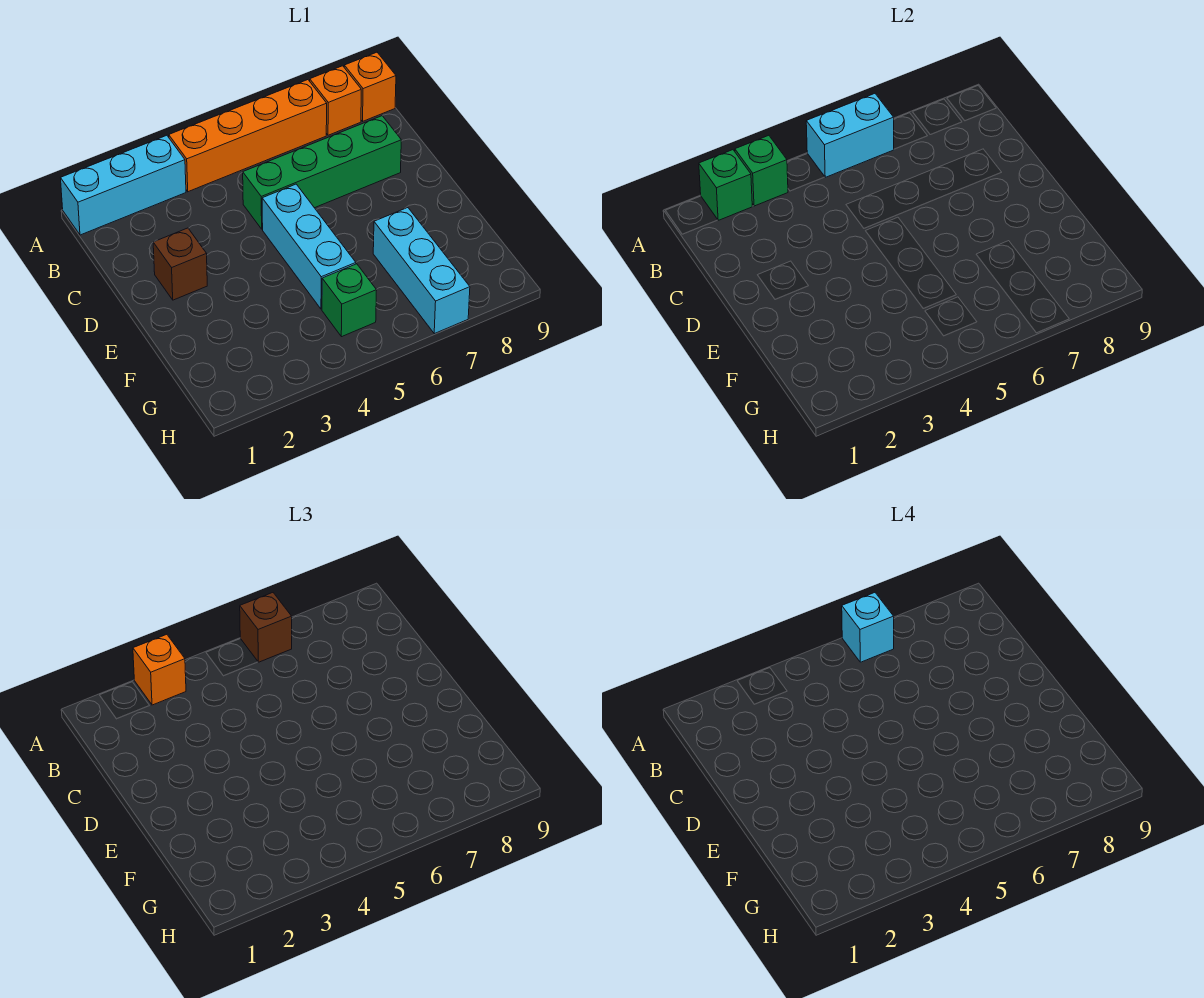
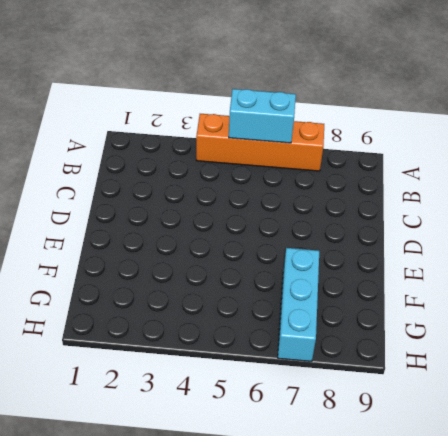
none -> cyan brick A1:A3 level 1
none -> orange brick A8 level 1
none -> orange brick A9 level 1

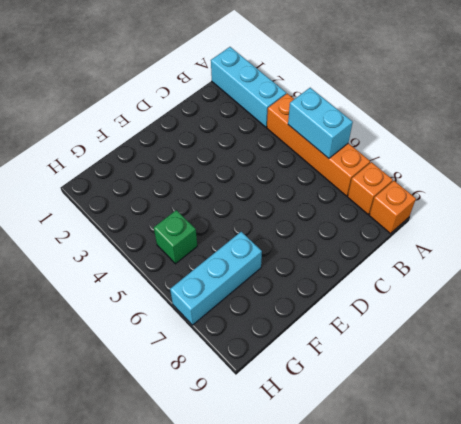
none -> green brick C5:C8 level 1
none -> brown brick D2 level 1
none -> cyan brick D5:F5 level 1

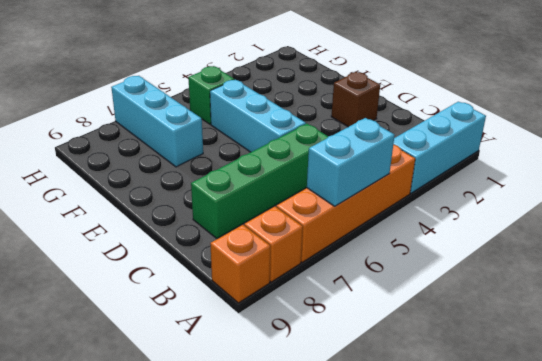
none -> green brick A2 level 2
none -> green brick A3 level 2
none -> orange brick A3 level 3

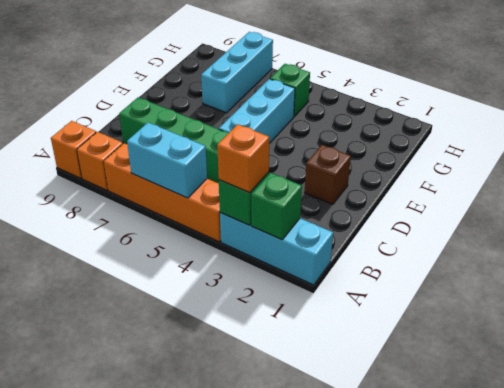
none -> brown brick A6 level 3
none -> cyan brick A6 level 4

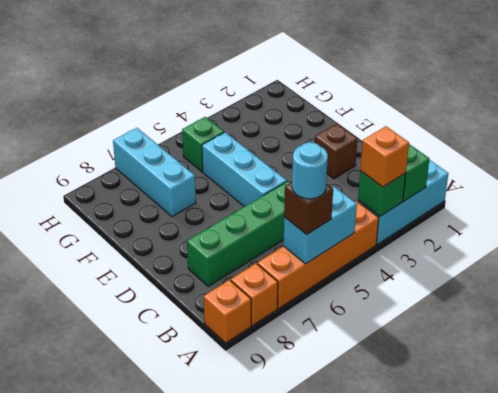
cyan round brick A6 level 4 -> cyan brick A6 level 4

